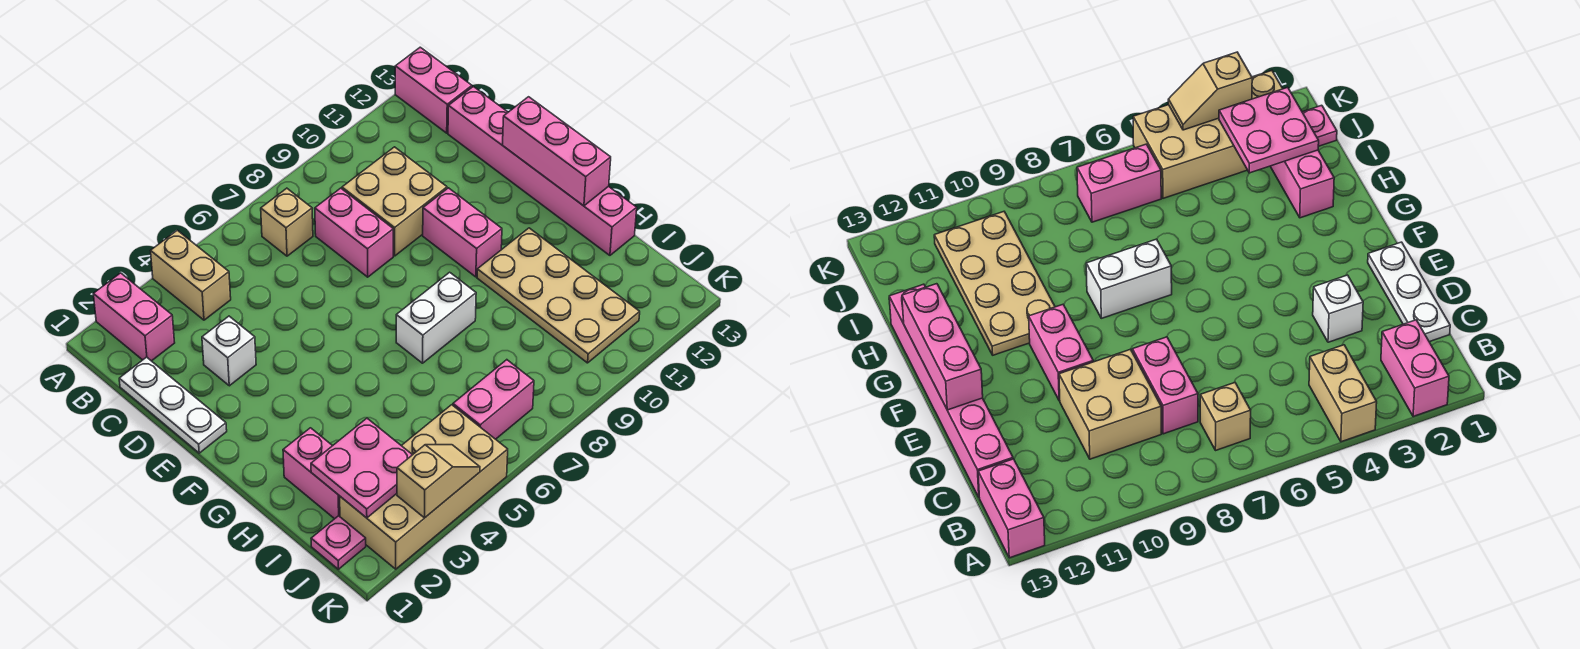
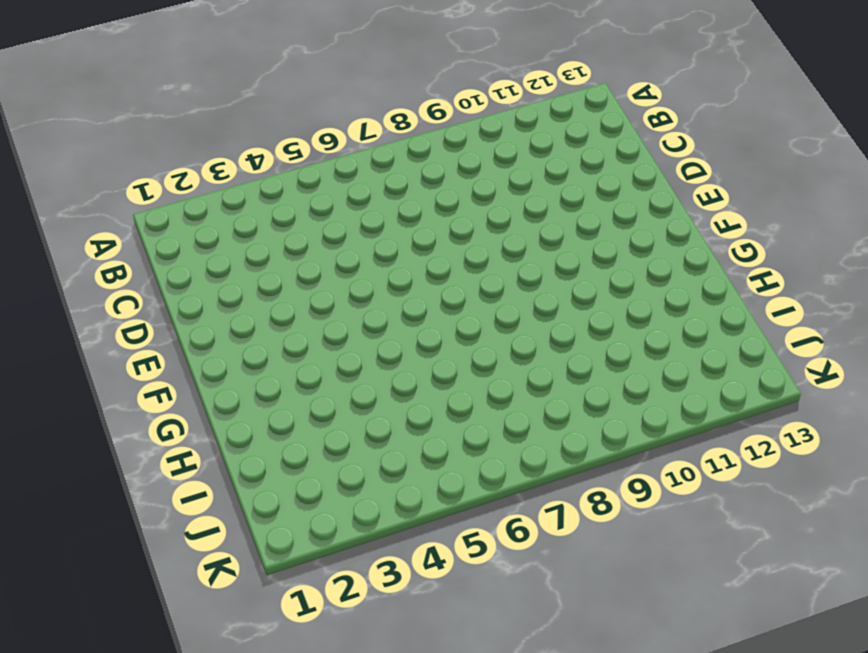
none -> pink brick A2:B2 level 1
none -> tan brick A4:B4 level 1
none -> pink brick A13:B13 level 1

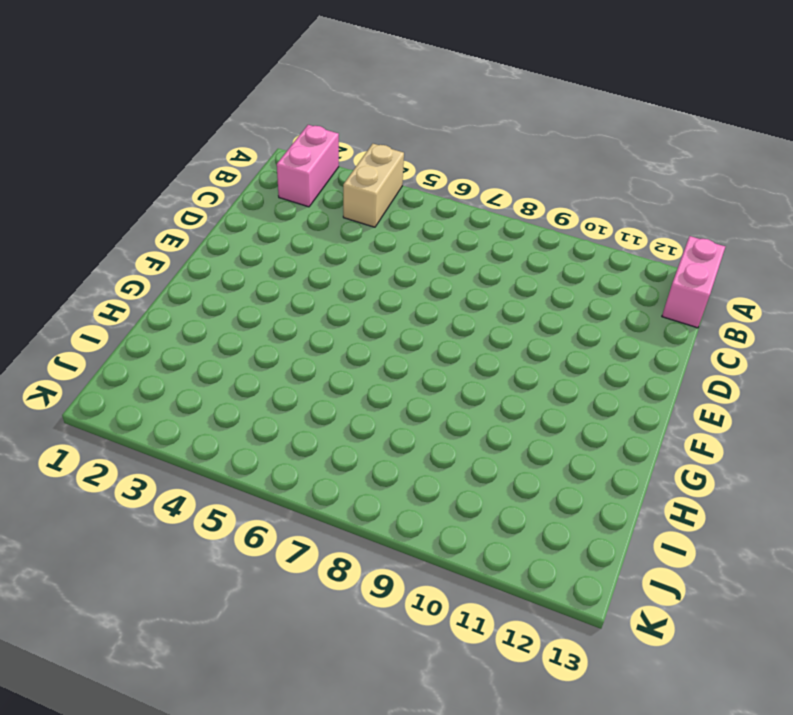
none -> tan brick B7 level 1
none -> white plate C1:E1 level 1
none -> pink brick C8:D8 level 1

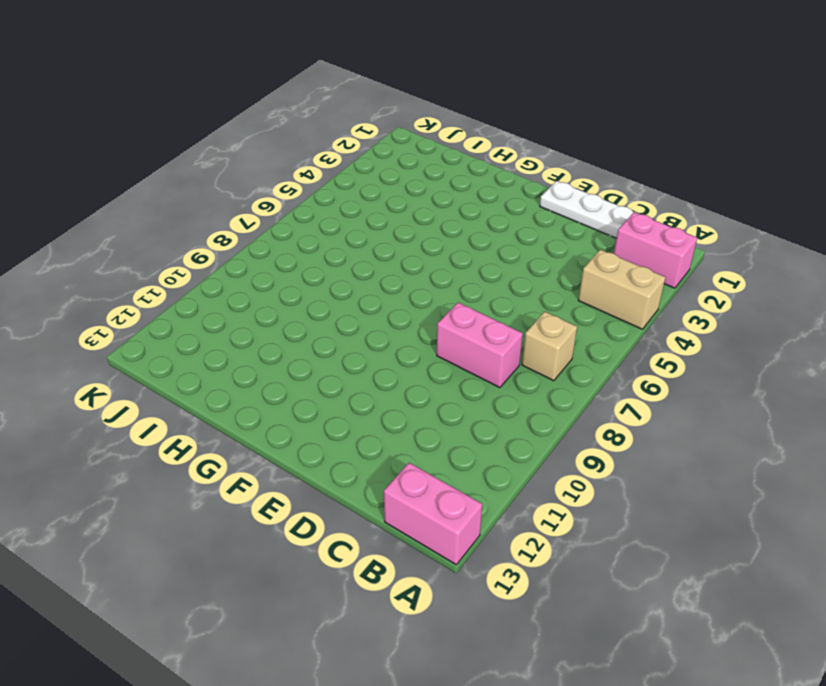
none -> tan brick C9:D10 level 1
none -> pink brick C13:H13 level 1
none -> white brick D3 level 1

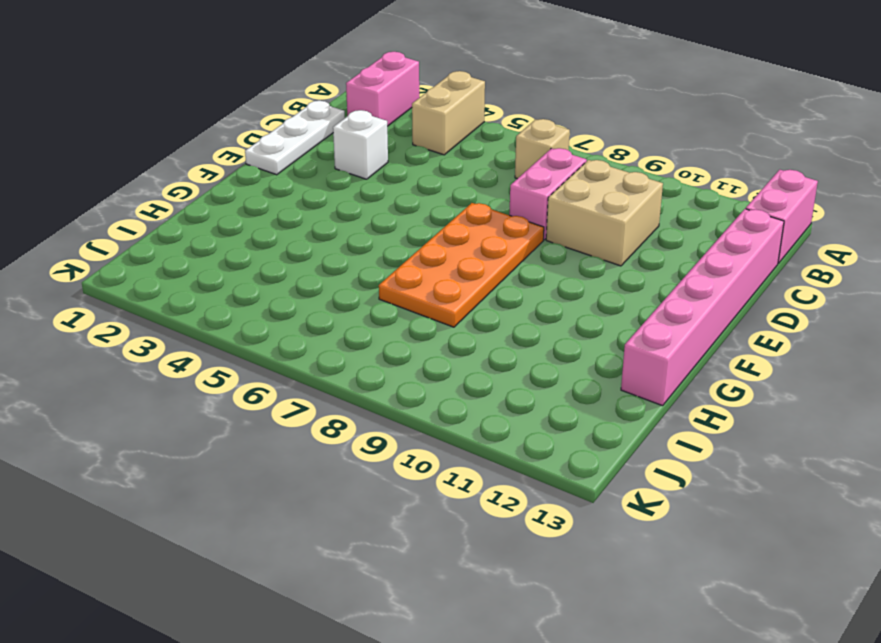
orange plate E7:H8 level 1 -> white brick G7:G8 level 1
none -> pink brick E10:F10 level 1
none -> tan plate G10:J11 level 1
none -> pink brick H2:I2 level 1

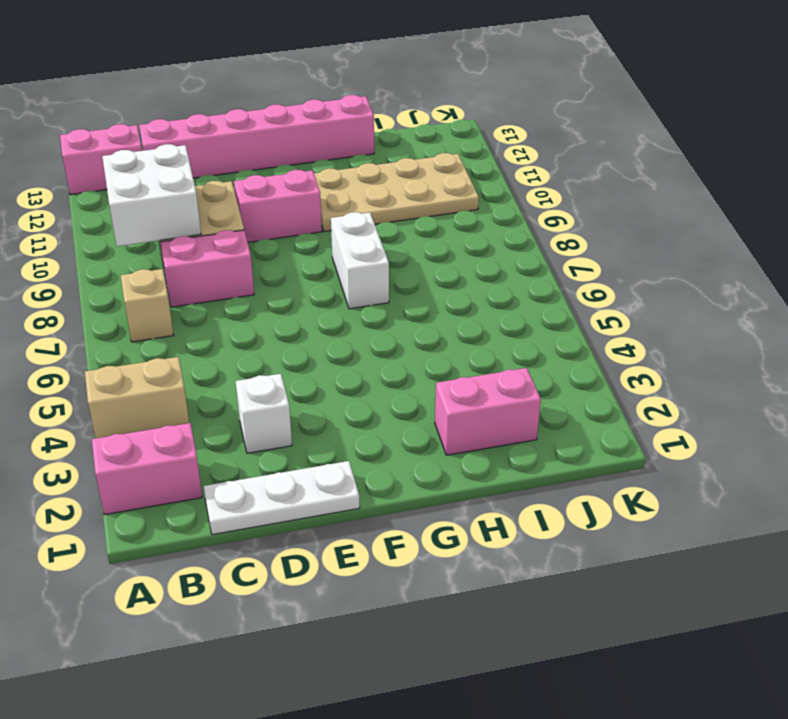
white brick B9:C10 level 2 -> none
none -> pink plate J1 level 1
none -> tan brick J2:K5 level 1
none -> pink brick J6:J7 level 1

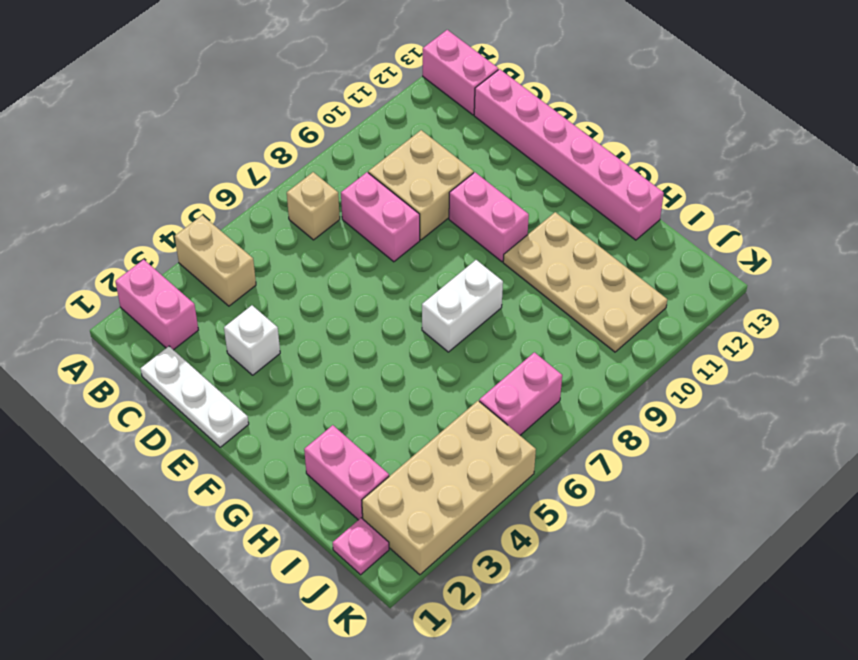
none -> pink brick E13:G13 level 2
none -> pink plate I2:J3 level 2
none -> tan slope K3:K4 level 2 top 3

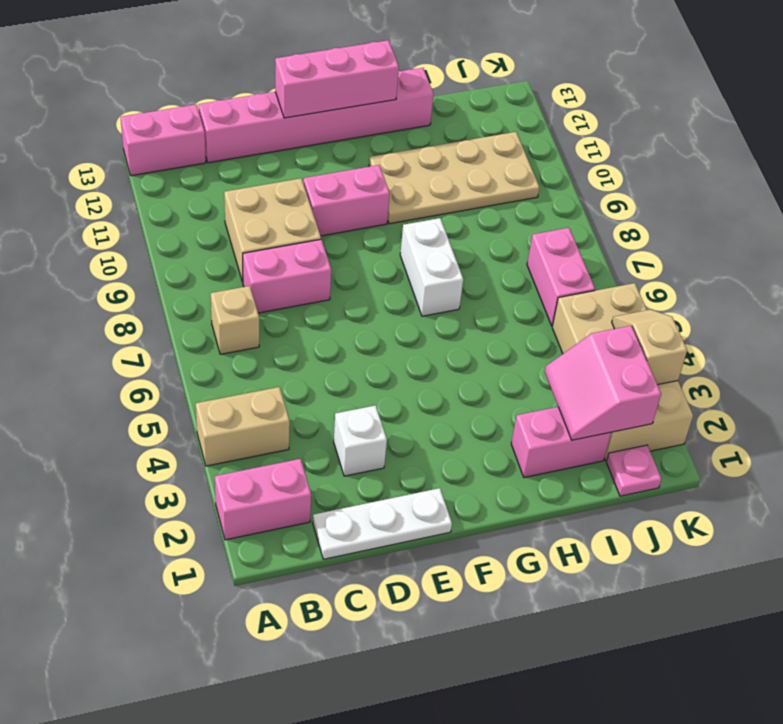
pink slope I2:J3 level 2 top J -> pink plate I2:J3 level 2

